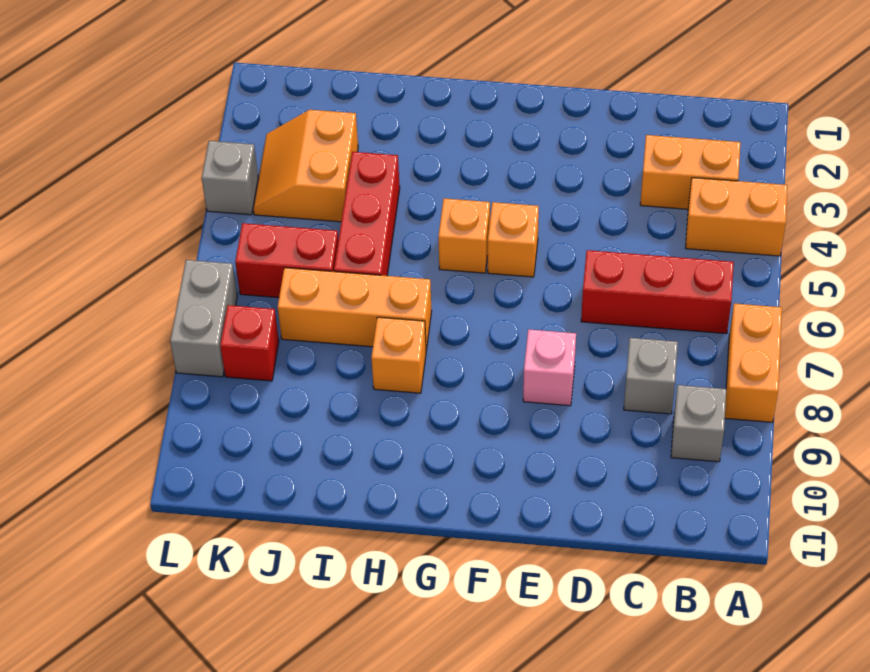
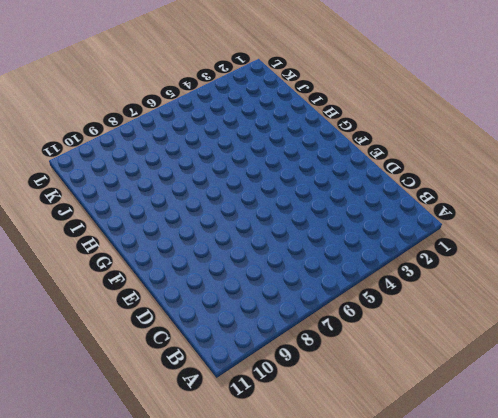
none -> orange brick A4:B4 level 1
none -> orange brick A7:A8 level 1
none -> orange brick B3:C3 level 1

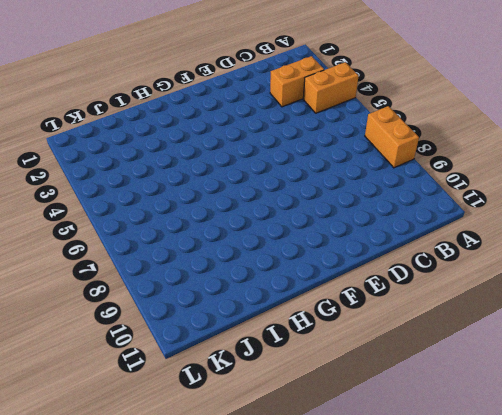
none -> red brick B6:D6 level 1
none -> grey brick B9 level 1
none -> grey brick C8 level 1

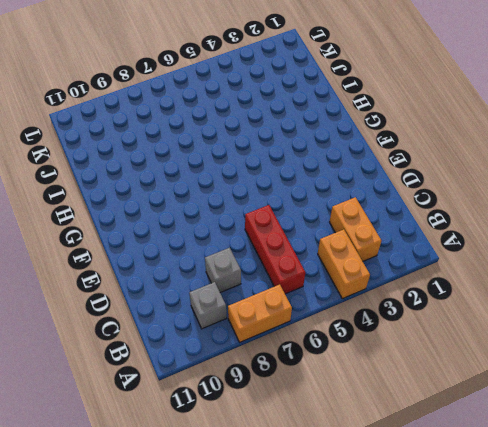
none -> pink brick E8 level 1
none -> orange brick F5 level 1
none -> orange brick G5 level 1

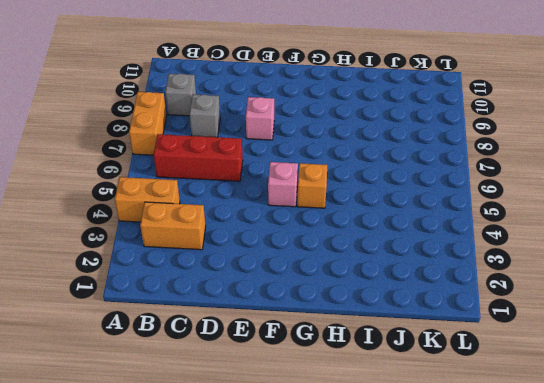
pink brick F5 level 1 -> orange brick F5 level 1
none -> orange brick H7:J7 level 1
none -> orange brick H8 level 1
none -> red brick I4:I6 level 1

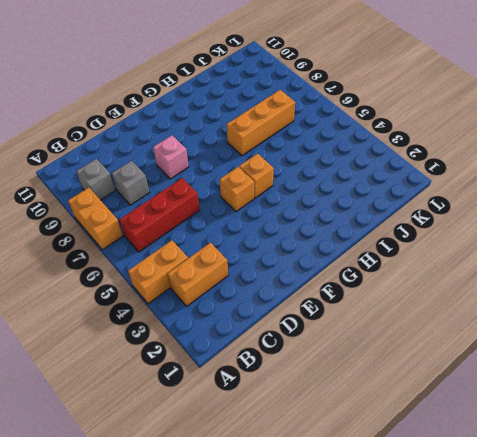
none -> orange brick H8 level 1
none -> red brick I4:I6 level 1
none -> orange slope J3:K4 level 1 top J

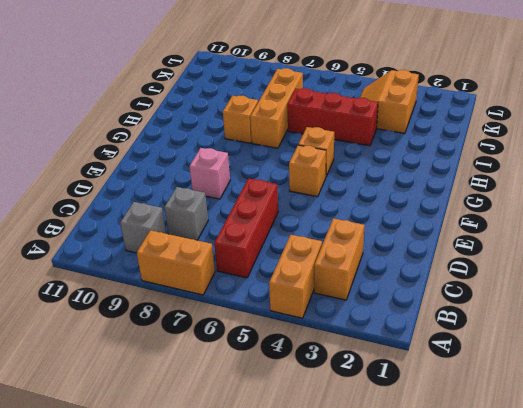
orange slope J3:K4 level 1 top 3 -> orange slope J3:K4 level 1 top J
none -> red brick J6:K6 level 1
none -> red brick K8 level 1
none -> grey brick L4 level 1

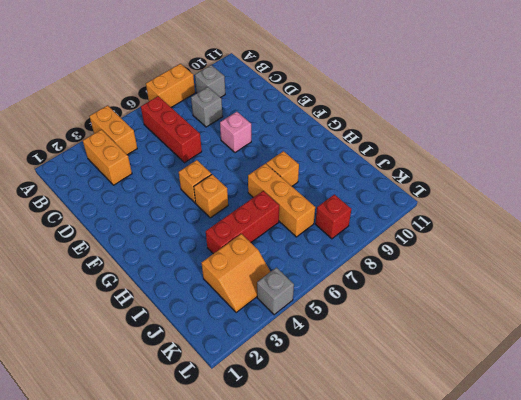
none -> red brick J6:K6 level 1
none -> grey brick L7:L8 level 1

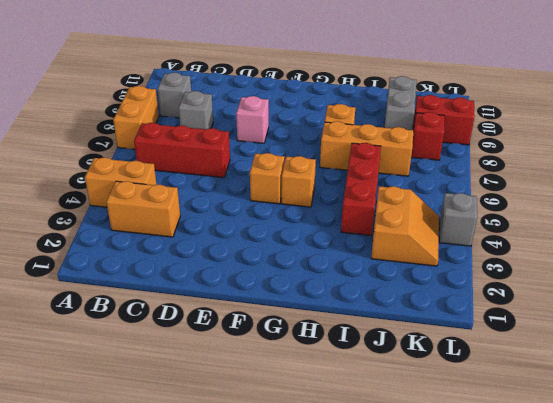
grey brick J9:J10 level 1 -> grey brick L7:L8 level 1
red brick K9:L9 level 1 -> red brick J6:K6 level 1

